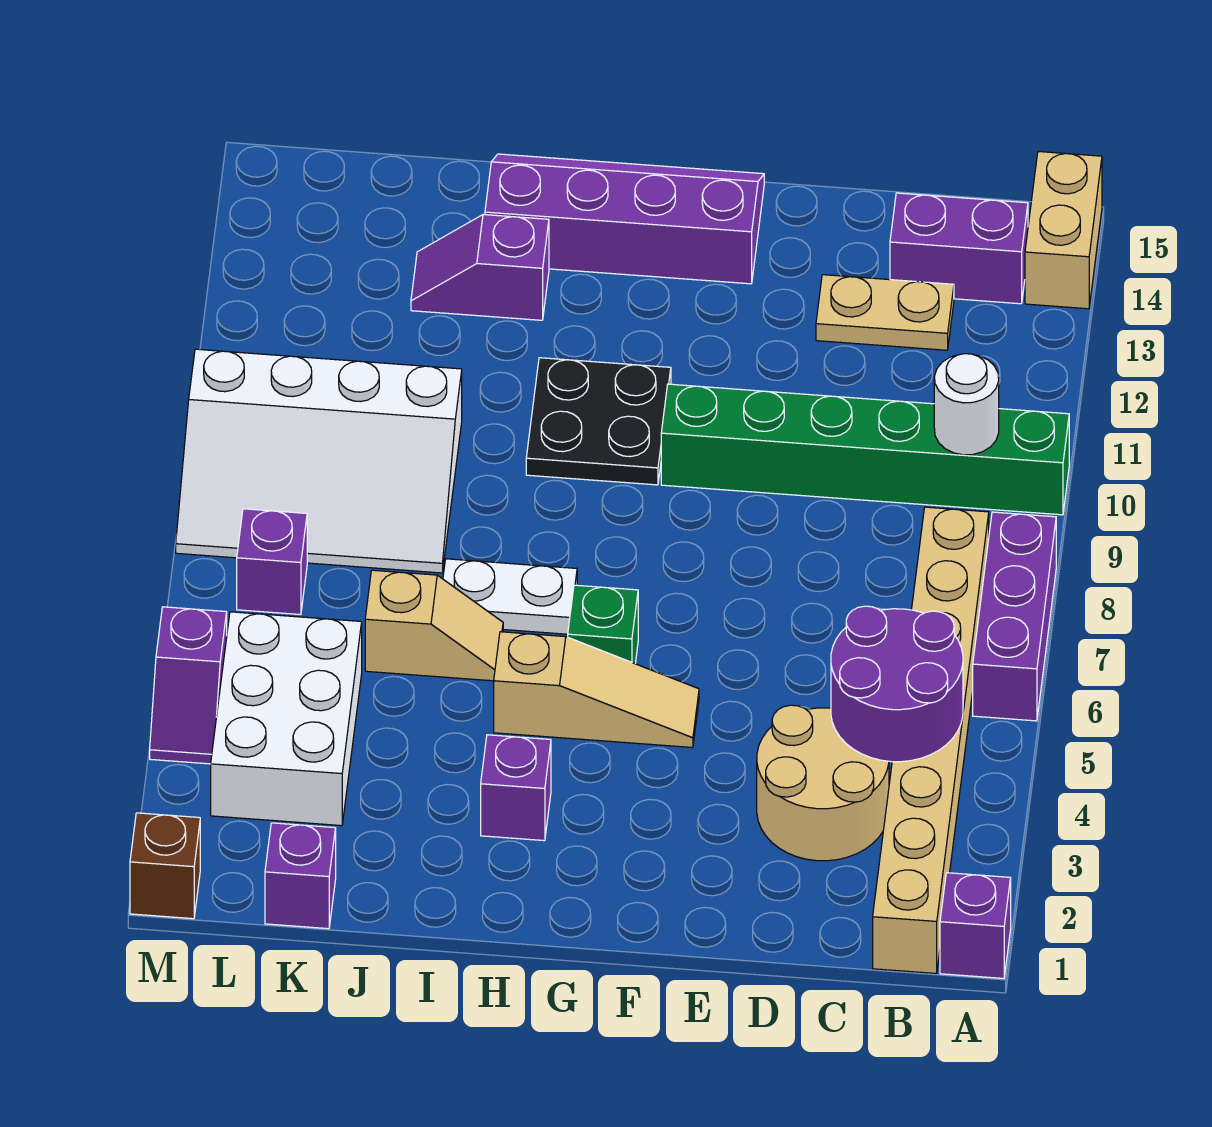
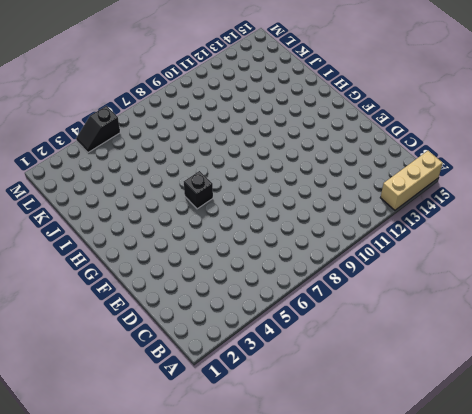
tan brick A13:A15 level 1 -> tan brick A14:A15 level 1
black brick G6 level 1 -> green brick G6 level 1
black slope M4:M5 level 1 top 5 -> purple slope M4:M5 level 1 top 5
none -> purple brick A1 level 1
none -> purple brick A6:A8 level 1
none -> green brick A10:F10 level 1

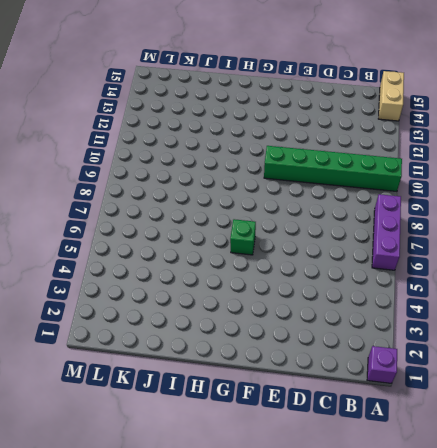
none -> tan brick B1:B8 level 1
none -> purple brick B14:C14 level 1
none -> tan round brick C3:D4 level 1

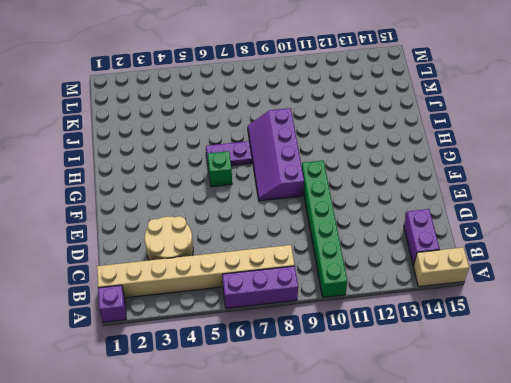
purple slope F8:I9 level 1 top 9 -> purple slope F14:I15 level 1 top 14
purple plate H6:H7 level 1 -> white plate H7:I7 level 1
none -> tan plate C13:D13 level 1
none -> tan slope F5:H5 level 1 top H
none -> black plate G10:H11 level 1

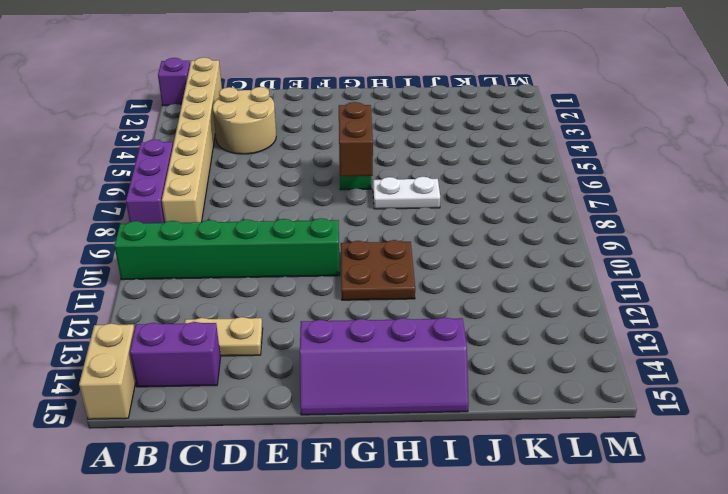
brown brick G6:G7 level 2 -> none
brown plate G10:H11 level 1 -> black plate G10:H11 level 1
none -> tan slope F5:H5 level 1 top H
none -> purple brick H3 level 1
none -> tan slope I6:J6 level 1 top J

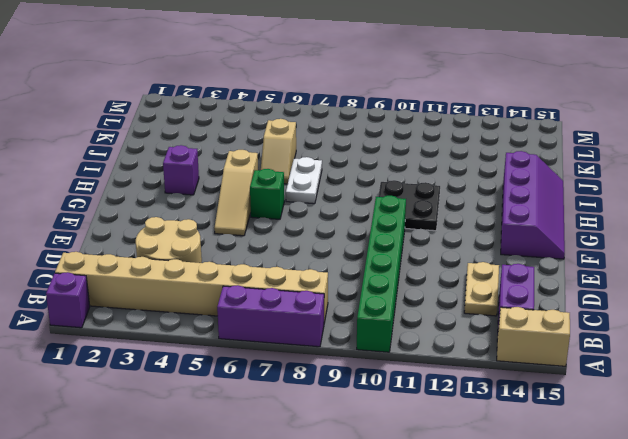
none -> purple slope I13:J13 level 1 top I
none -> white slope J8:M10 level 1 top 10
none -> purple brick K1 level 1

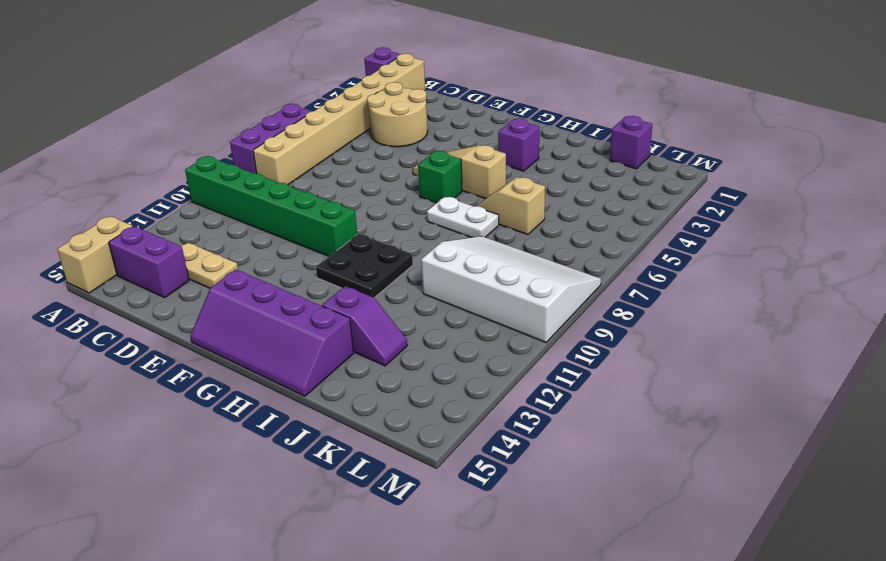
none -> white brick K3:L5 level 1
none -> purple brick L7 level 1
none -> brown brick M1 level 1

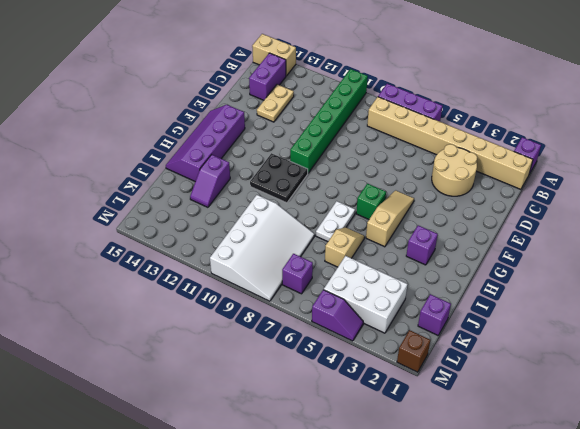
none -> purple round brick B4:C5 level 2
none -> white round brick B10 level 2

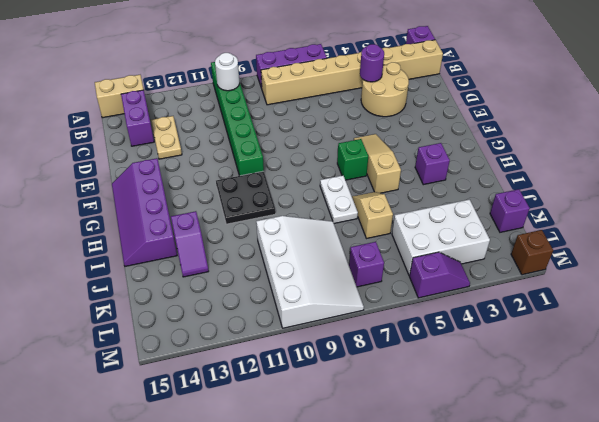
purple round brick C4 level 2 -> purple round brick B4:C5 level 2

